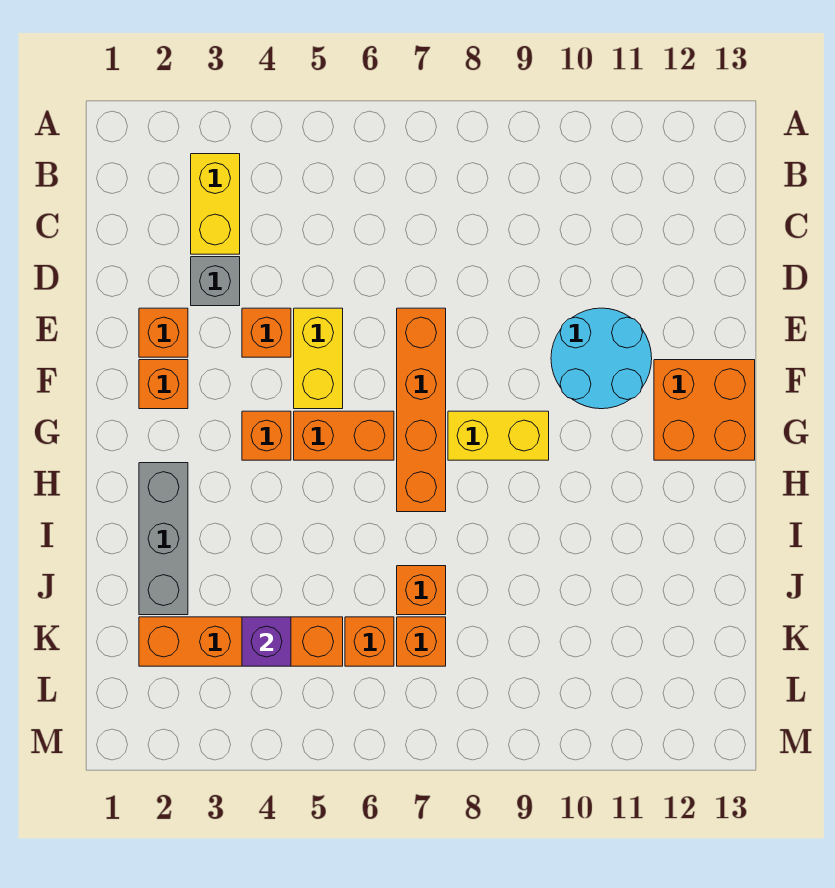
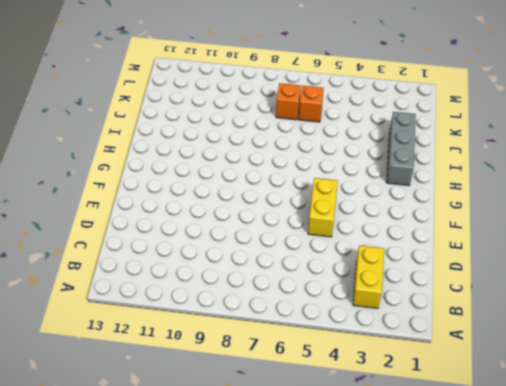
none -> grey brick D3 level 1
none -> orange brick E2 level 1
none -> orange brick E4 level 1

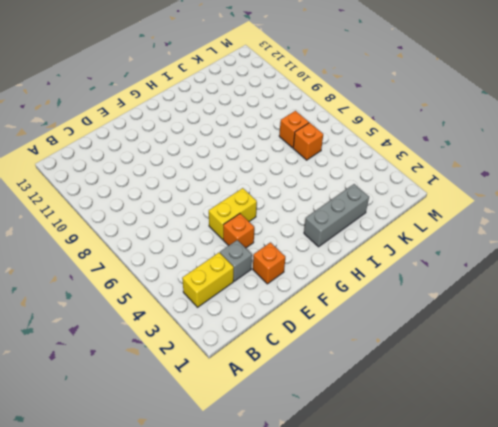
none -> orange brick E7:H7 level 1
none -> cyan round brick E10:F11 level 1
none -> orange brick F2 level 1

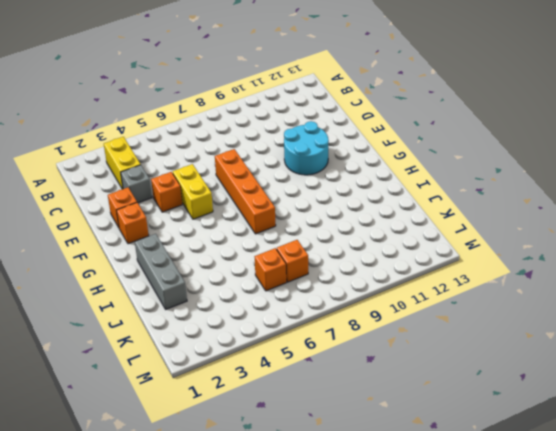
none -> orange brick F12:G13 level 1
none -> orange brick G4 level 1
none -> orange brick G5:G6 level 1

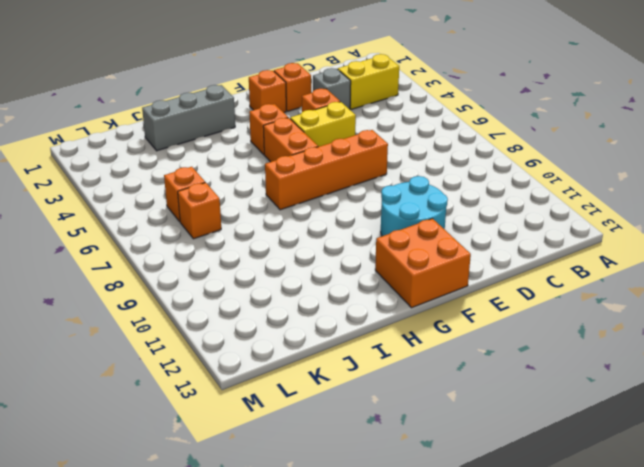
none -> yellow brick G8:G9 level 1
none -> orange brick J7 level 1
none -> orange brick K2:K5 level 1

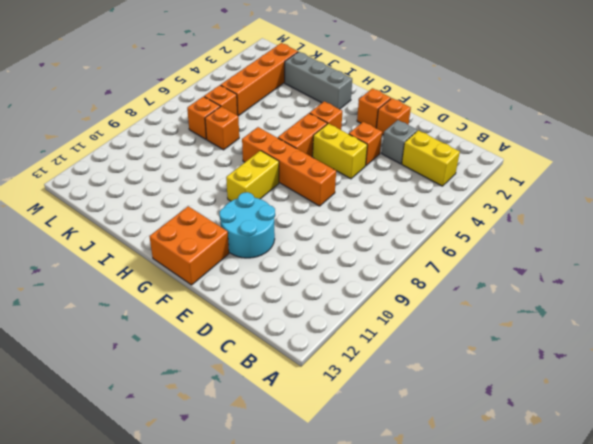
none -> purple brick K4 level 2

